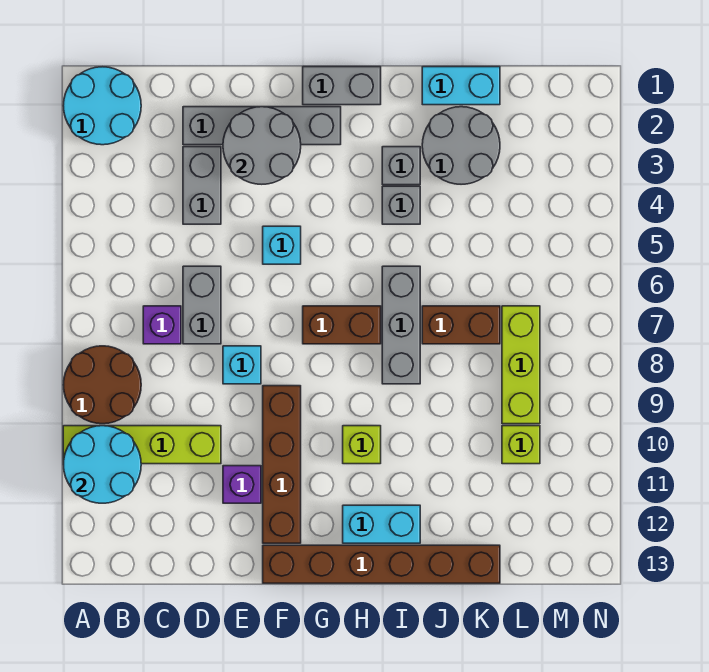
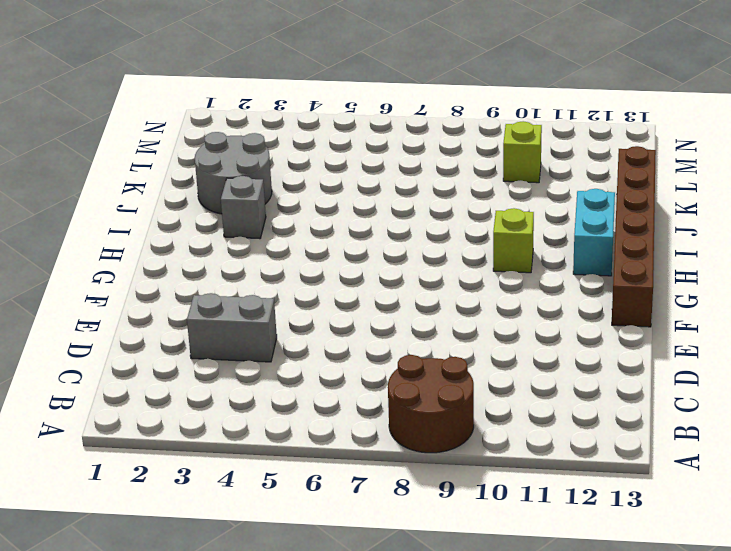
none -> cyan round brick A1:B2 level 1
none -> lime brick A10:D10 level 1
none -> purple brick C7 level 1

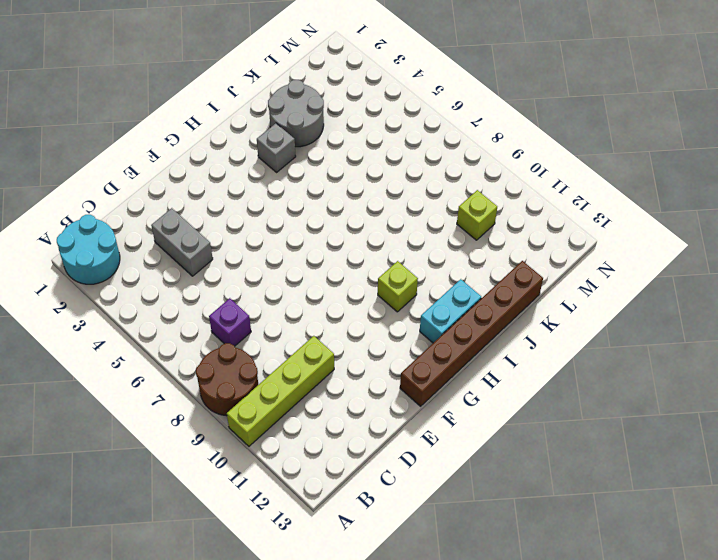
none -> grey brick D2:G2 level 1
none -> grey brick D6:D7 level 1
none -> cyan brick E8 level 1

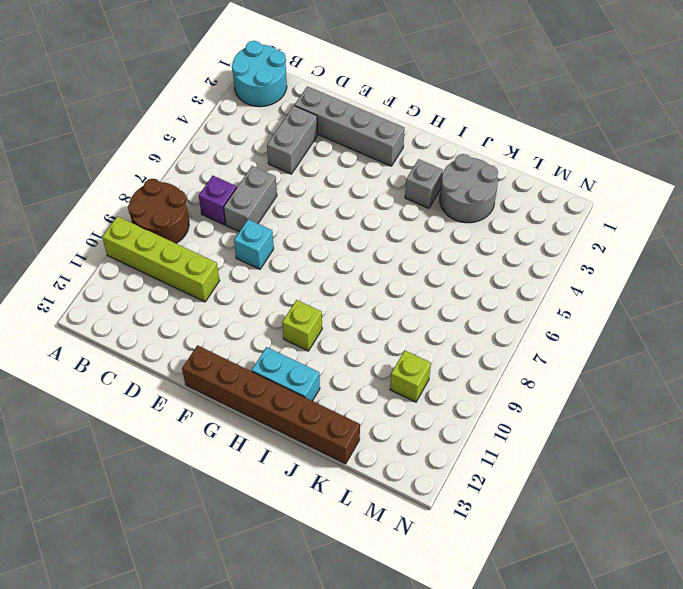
none -> purple brick E11 level 1
none -> cyan brick F5 level 1
none -> brown brick F9:F12 level 1

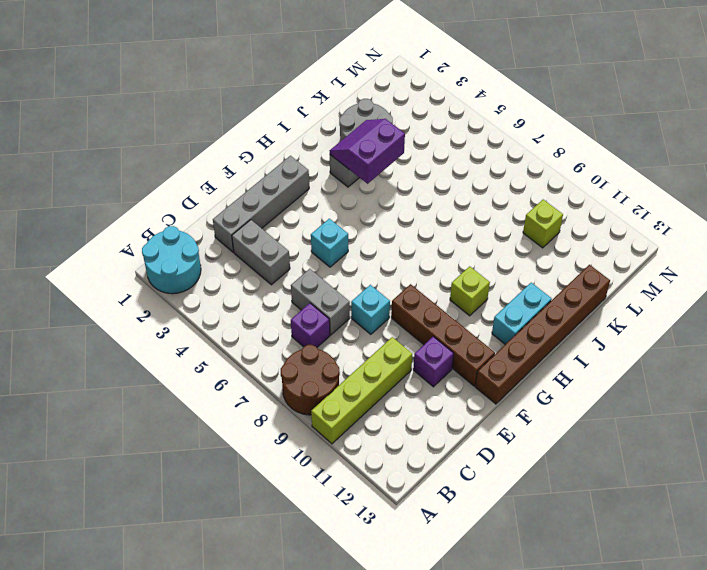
purple slope I3:J4 level 2 top 4 -> none
none -> grey brick G1:H1 level 1
none -> brown brick G7:H7 level 1
none -> grey brick I4 level 1

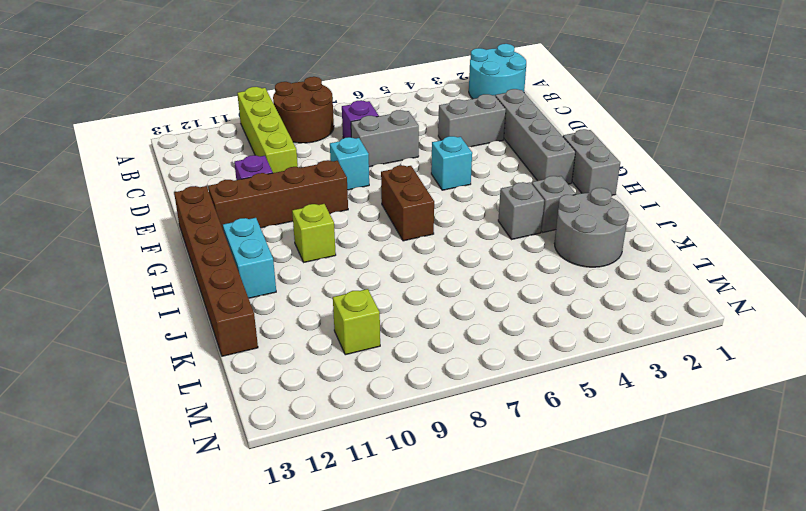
none -> grey brick I6:I8 level 1
none -> cyan brick J1:K1 level 1
none -> brown brick J7:K7 level 1

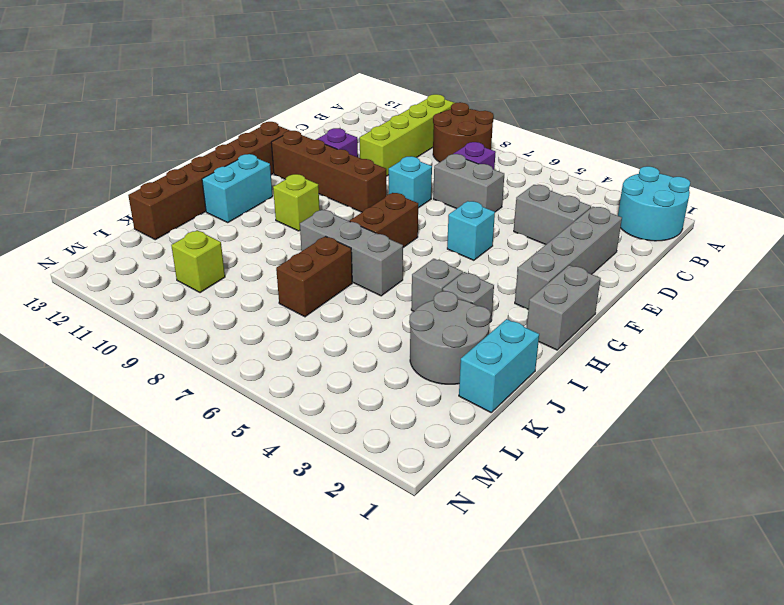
none -> lime brick L7:L9 level 1
none -> cyan round brick A10:B11 level 2
none -> grey round brick E2:F3 level 2

